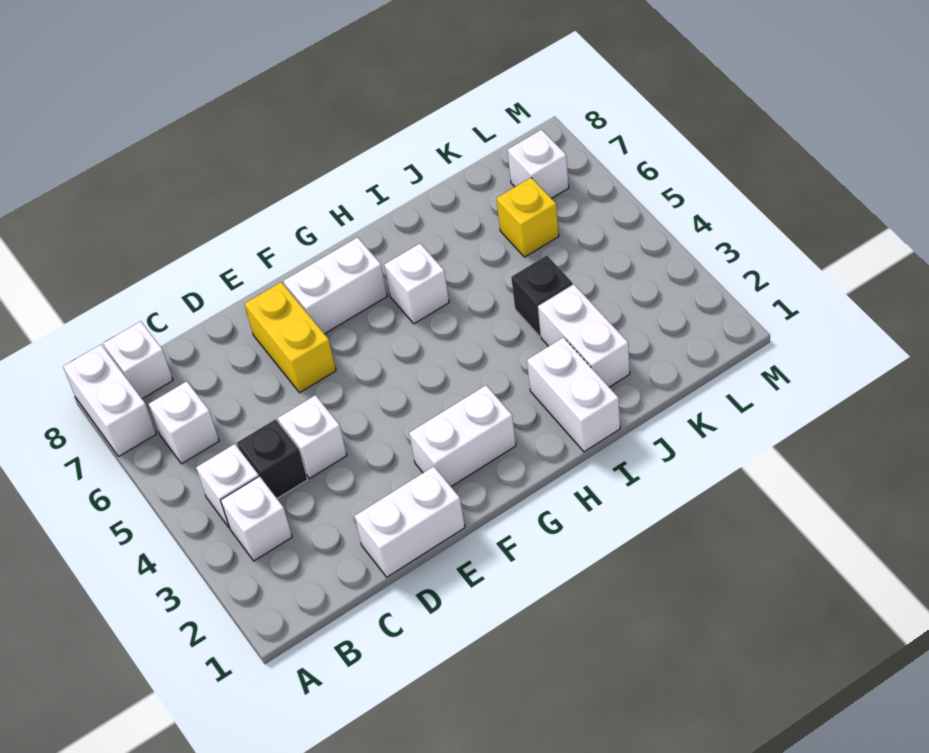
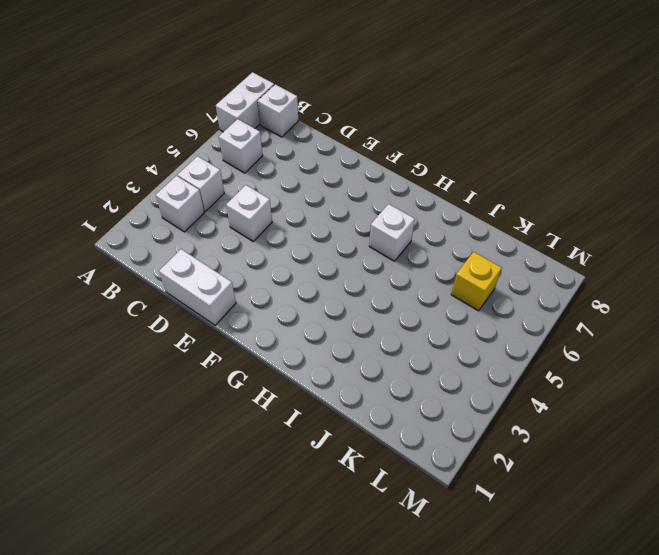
none -> black brick C4 level 1
none -> yellow brick E6:E7 level 1
none -> white brick F2:G2 level 1

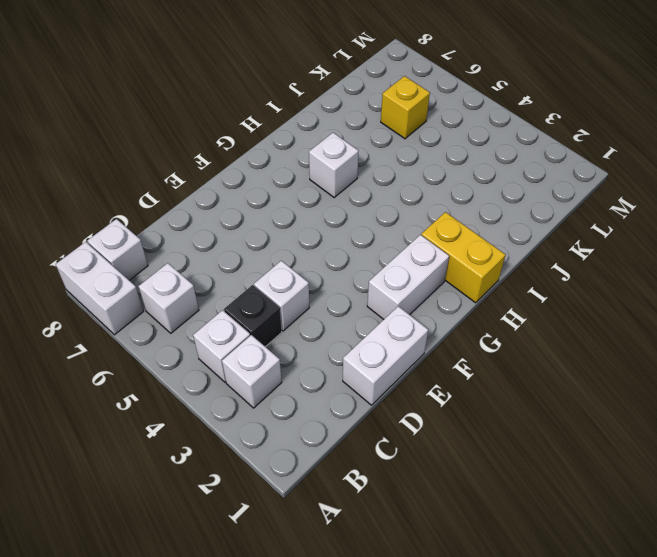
yellow brick H1:H2 level 1 -> yellow brick E6:E7 level 1
none -> white brick F7:G7 level 1
none -> white brick I1:I2 level 1
none -> white brick J2:J3 level 1

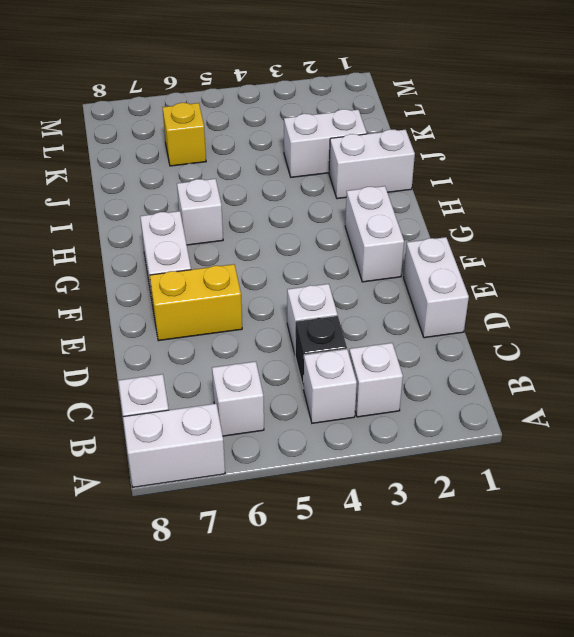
none -> black brick J4 level 1
none -> white brick L7 level 1

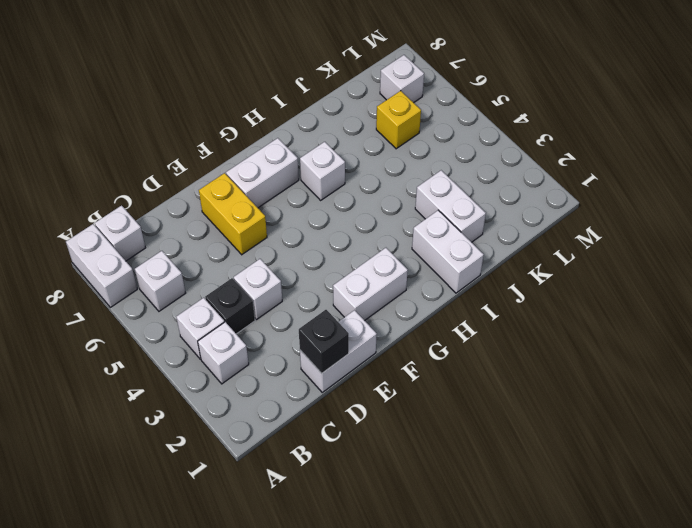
black brick D1 level 2 -> black brick J4 level 1

